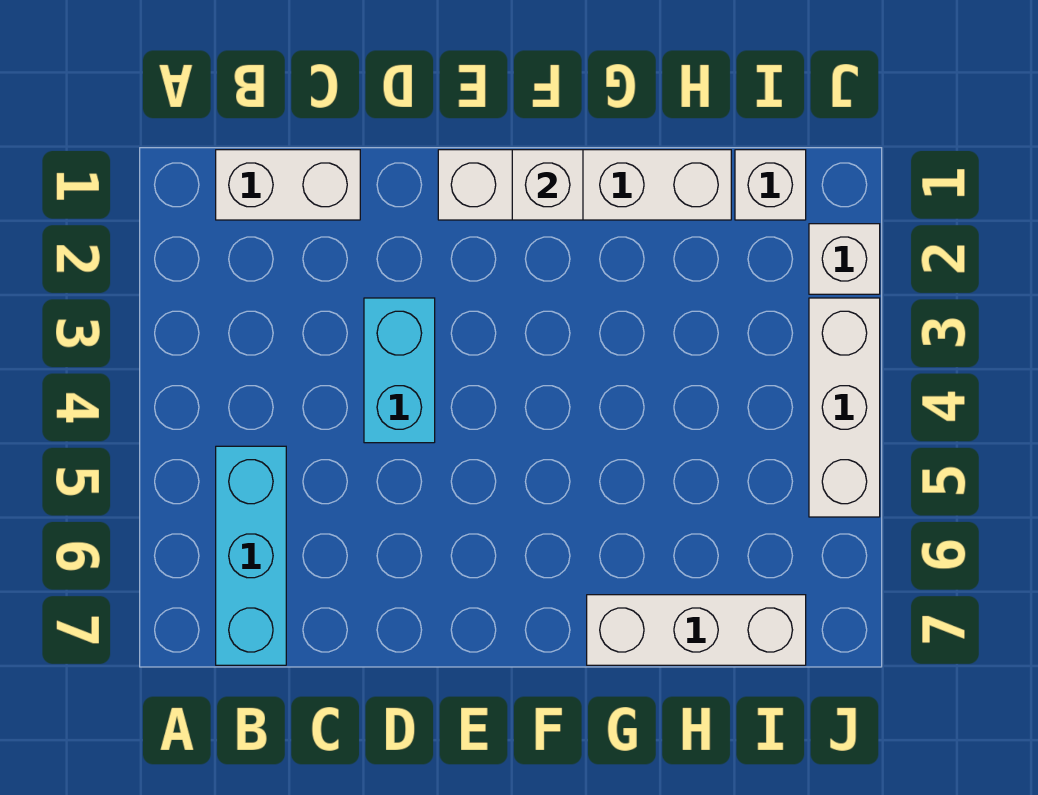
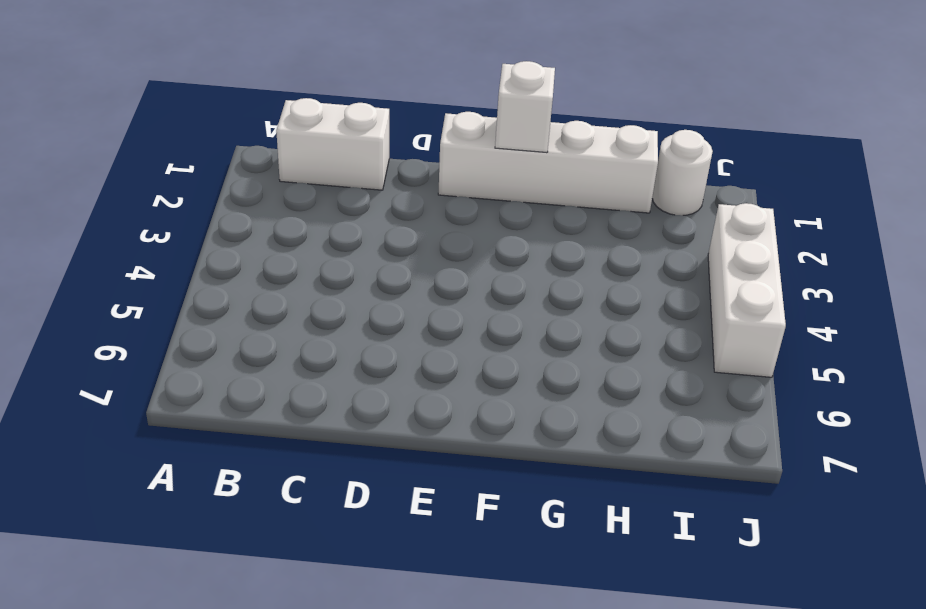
white round brick I1 level 1 -> white brick I1 level 1
none -> cyan brick B5:B7 level 1
none -> cyan brick D3:D4 level 1

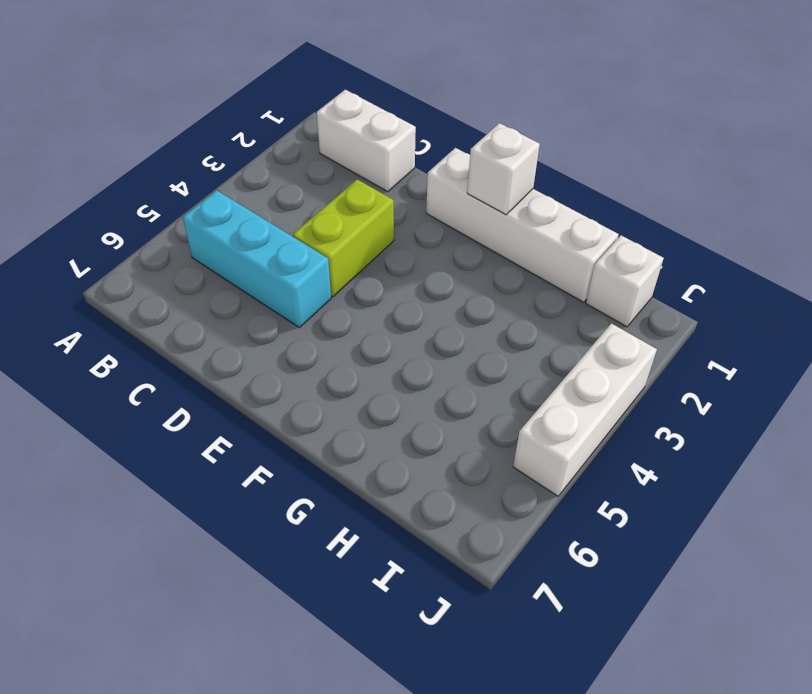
cyan brick B5:D5 level 1 -> cyan brick B5:B7 level 1
lime brick D3:D4 level 1 -> cyan brick D3:D4 level 1
none -> white brick G7:I7 level 1
none -> white brick J2 level 1

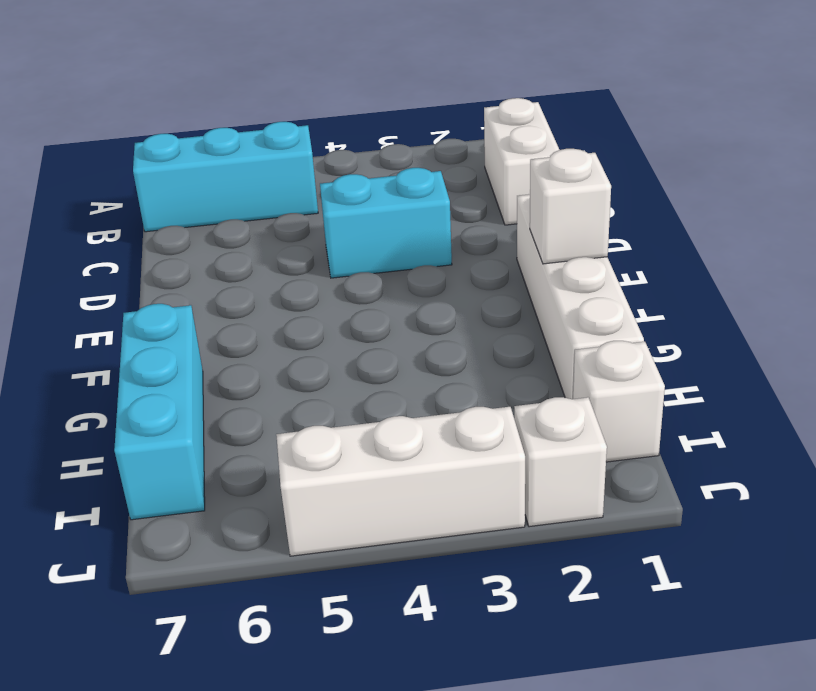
cyan brick G7:I7 level 1 -> white brick G7:I7 level 1

